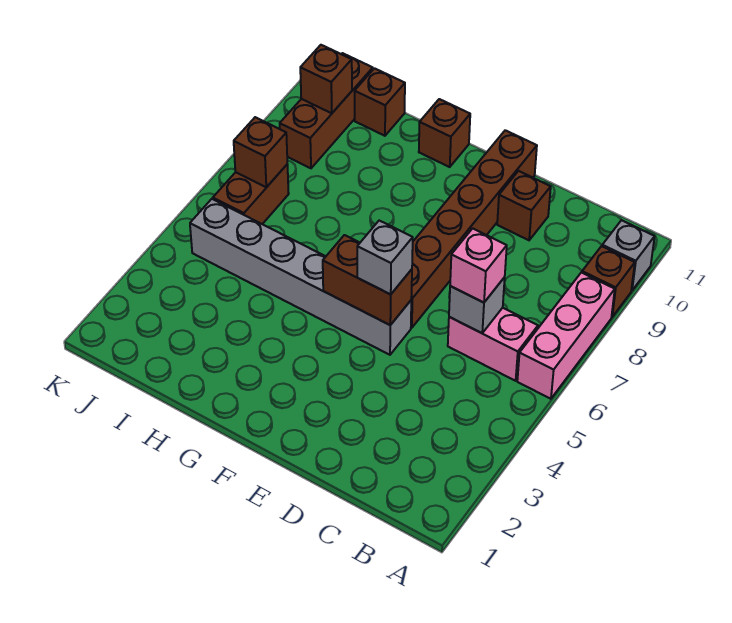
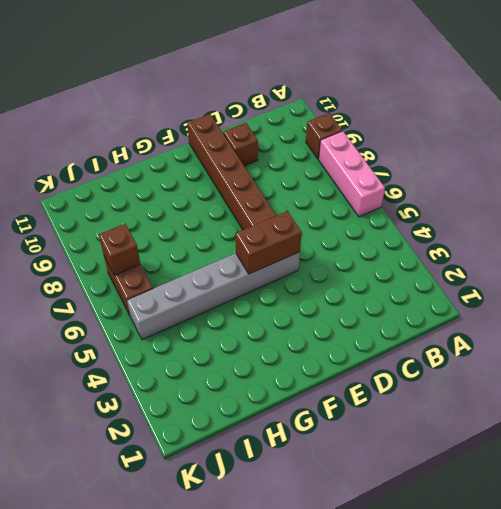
none -> grey brick A10 level 1
none -> pink brick B6:C6 level 1
none -> brown brick G11 level 1

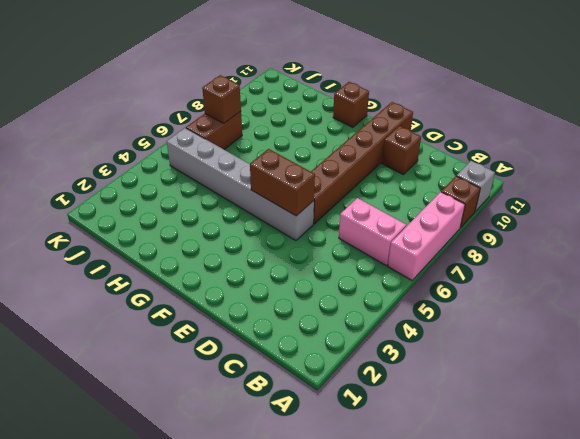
none -> brown brick I11 level 1
none -> brown brick J9:J11 level 1
none -> grey brick C6 level 2

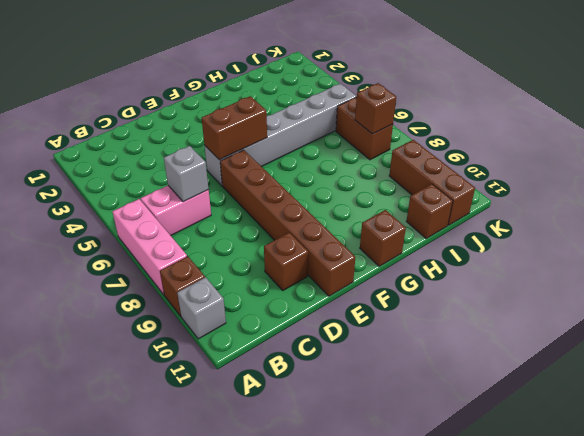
none -> brown brick J10 level 2
none -> pink brick C6 level 3
none -> grey brick E5 level 3

